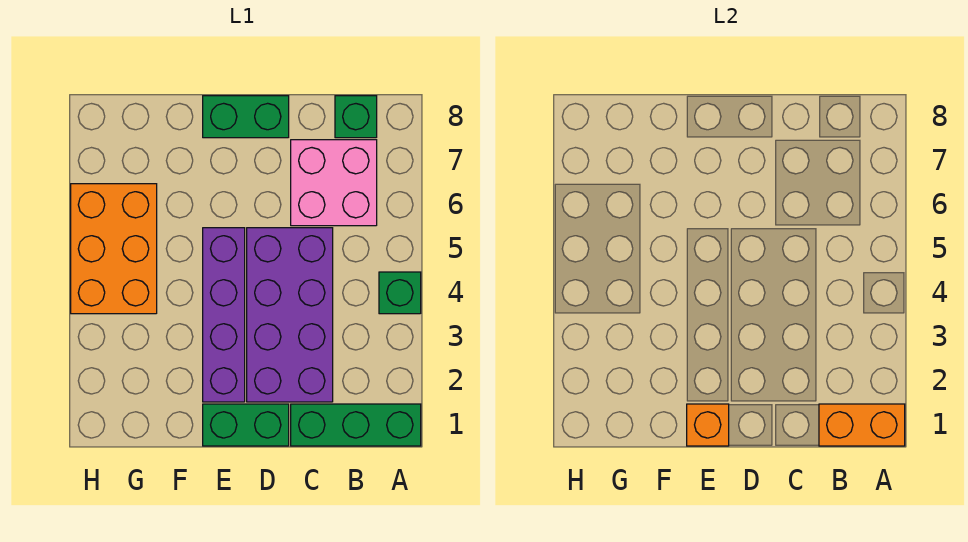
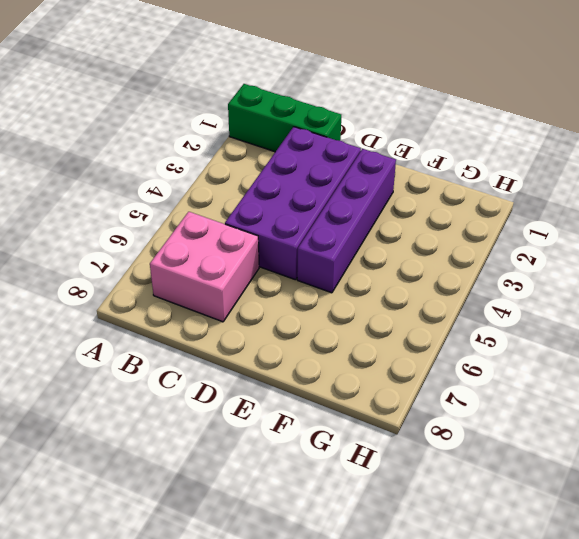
none -> green brick A4 level 1
none -> green brick B8 level 1

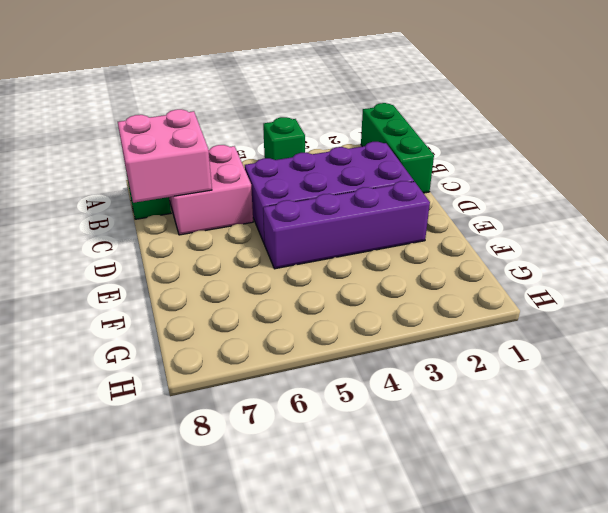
pink brick B7:C8 level 2 -> none
none -> green brick D1:E1 level 1
none -> green brick D8:E8 level 1

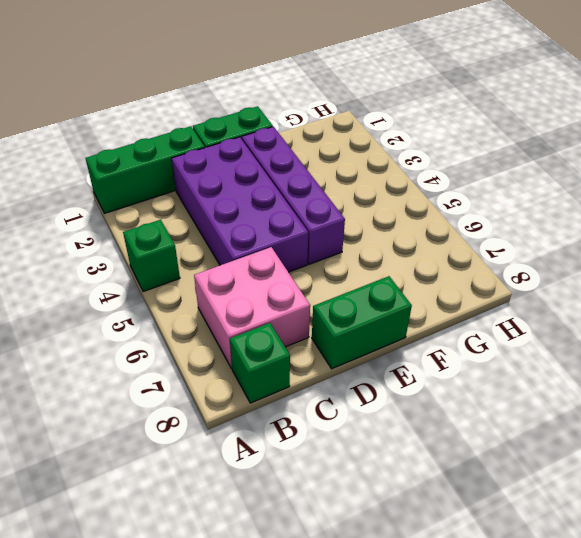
none -> orange brick G4:H6 level 1
none -> orange brick A1:B1 level 2

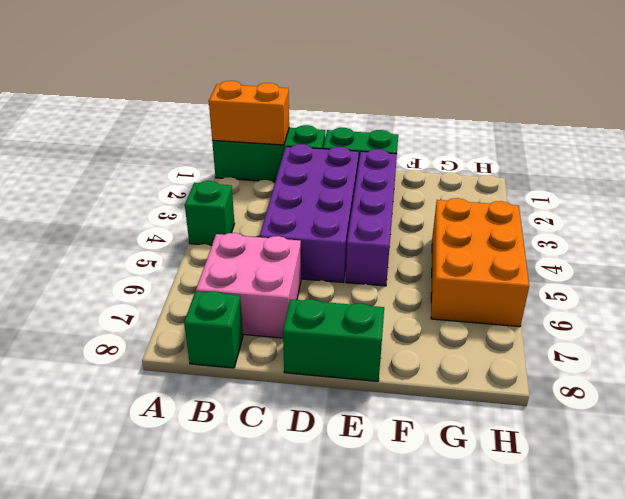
none -> orange brick E1 level 2

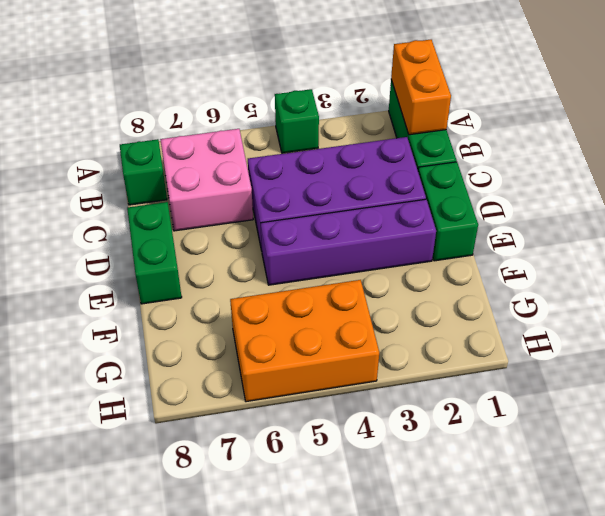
none -> orange brick E1 level 2

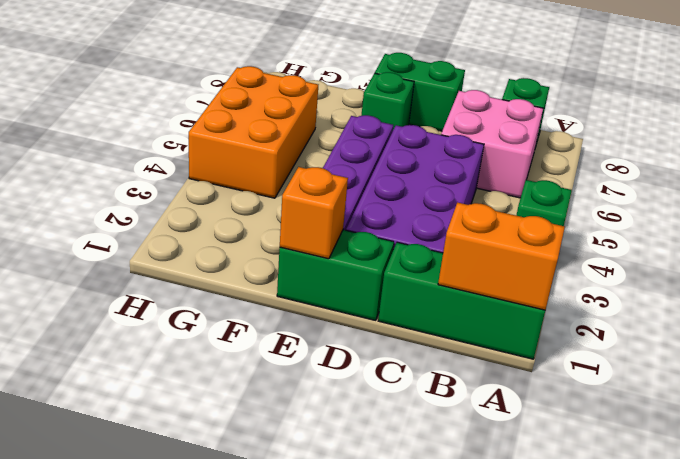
green brick E7 level 1 -> none

